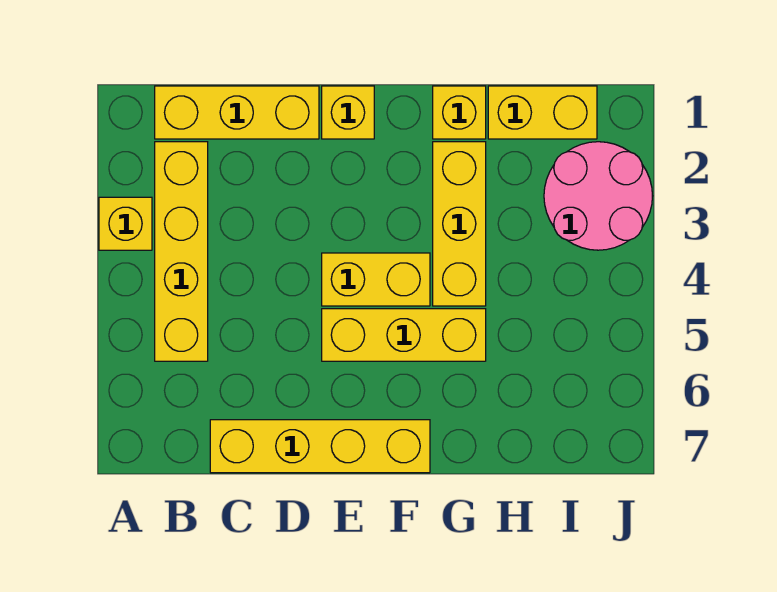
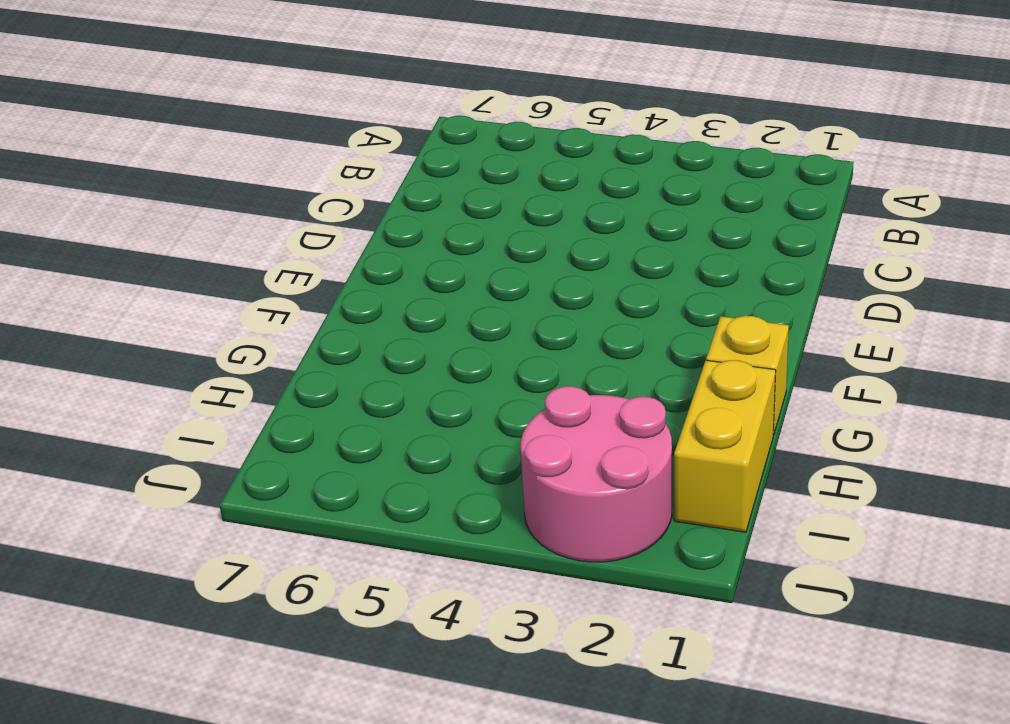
none -> yellow brick A3 level 1
none -> yellow brick B1:D1 level 1

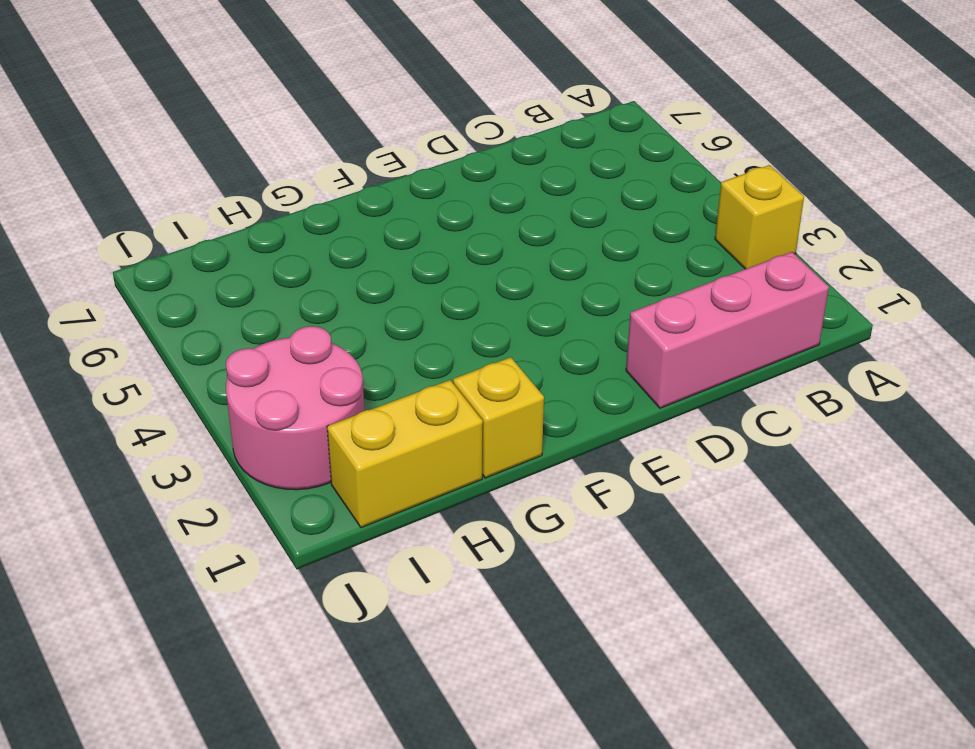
pink brick B1:D1 level 1 -> yellow brick B1:D1 level 1
none -> yellow brick B2:B5 level 1
none -> yellow brick C7:F7 level 1

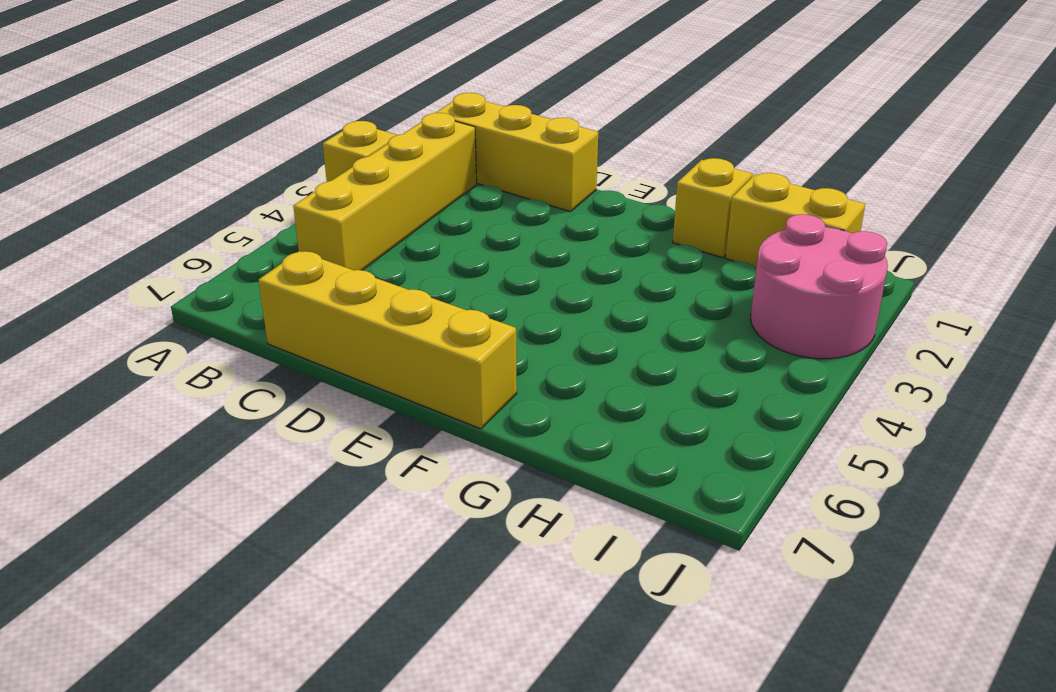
none -> yellow brick E1 level 1
none -> yellow brick E4:F4 level 1

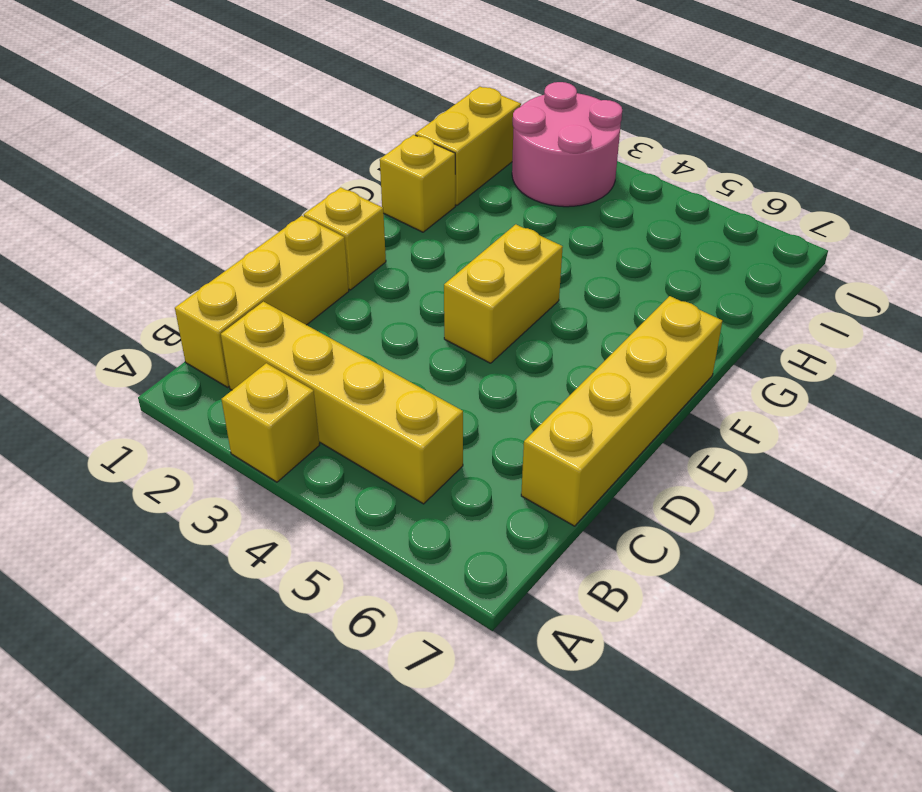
none -> yellow brick E5:G5 level 1
none -> yellow brick G2:G4 level 1

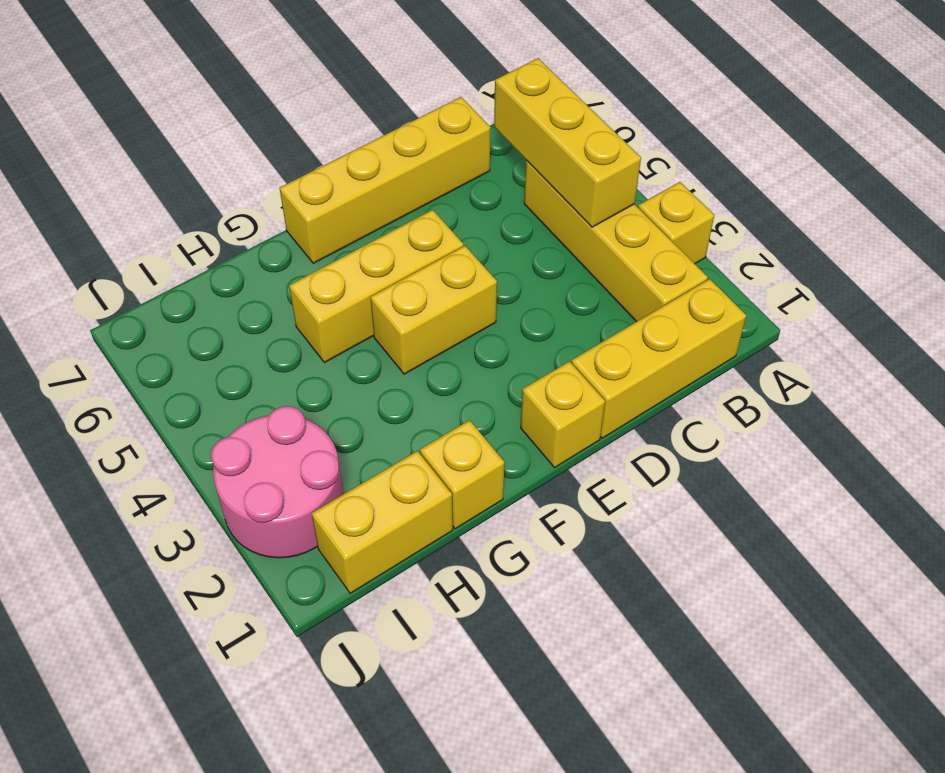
yellow brick B4:B6 level 2 -> yellow brick G2:G4 level 1

